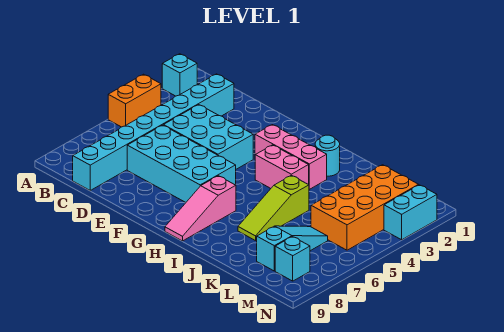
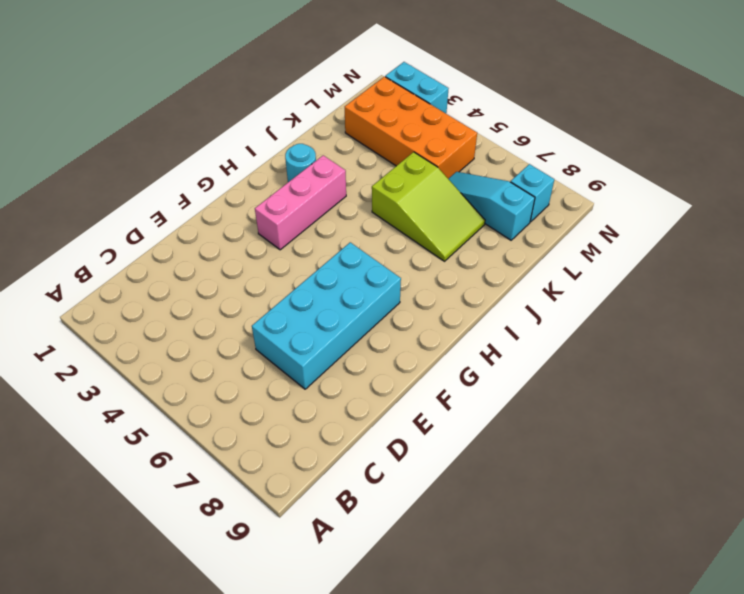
lime slope J5:K7 level 1 top 5 -> lime slope J5:J7 level 1 top 5
none -> cyan brick A2 level 1
none -> orange brick A4:A5 level 1
none -> cyan brick C2:C9 level 1

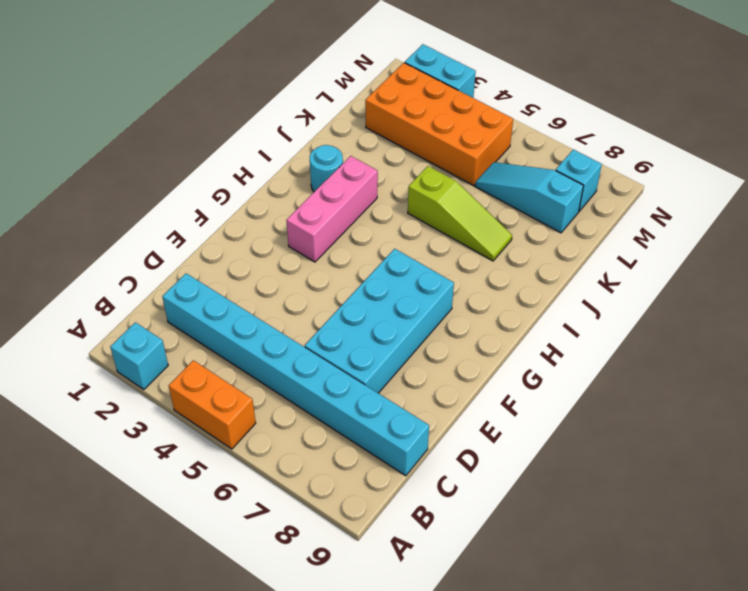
none -> cyan brick D4:F5 level 1
none -> pink brick H4:I4 level 1
none -> pink slope H7:H9 level 1 top 7

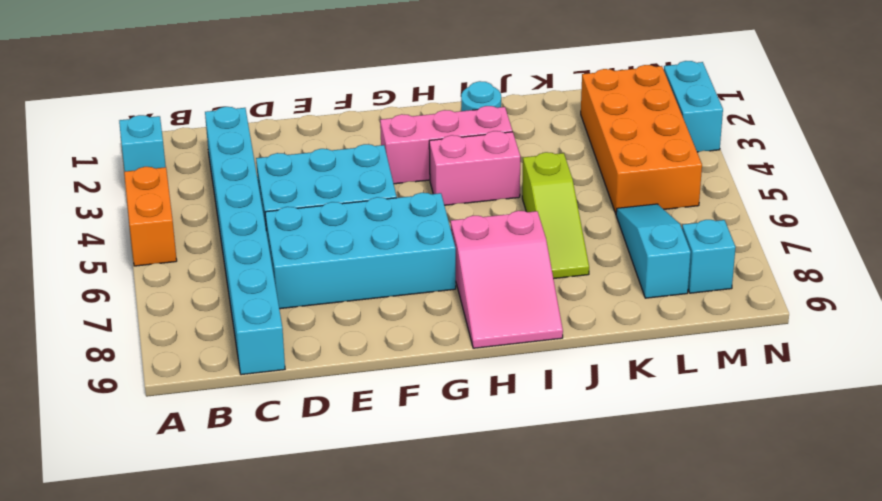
pink slope H7:I9 level 1 top 7 -> pink slope H7:H9 level 1 top 7

